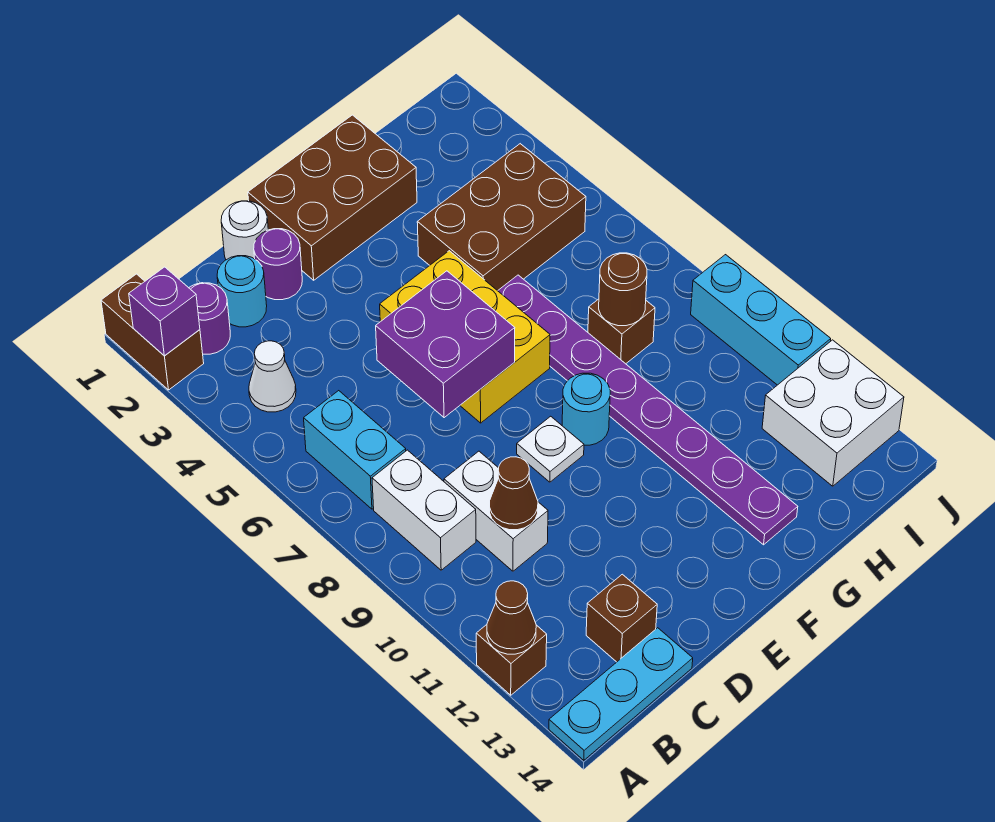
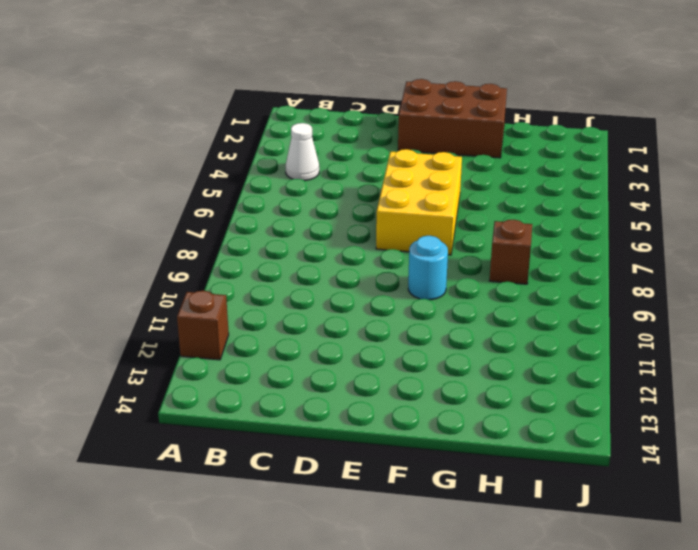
none -> brown brick A1:A2 level 1
none -> cyan plate A14:C14 level 1
none -> purple round brick B2 level 1

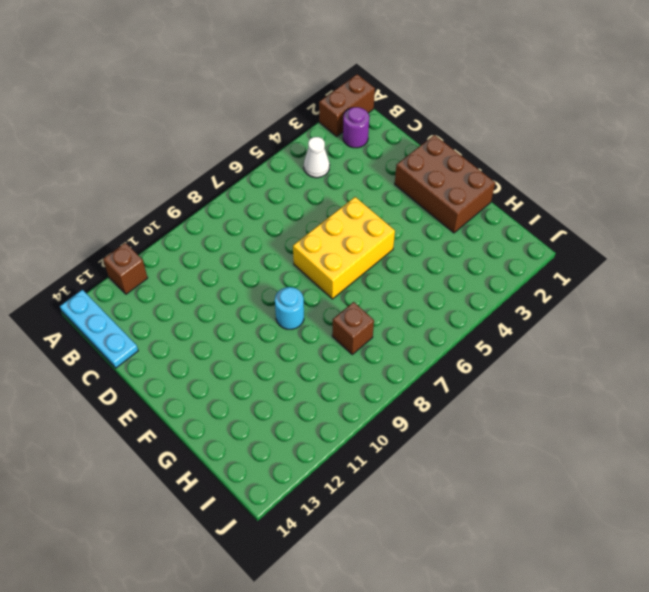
none -> cyan brick B6:B7 level 1
none -> white brick B8:B9 level 1
none -> cyan round brick C2 level 1

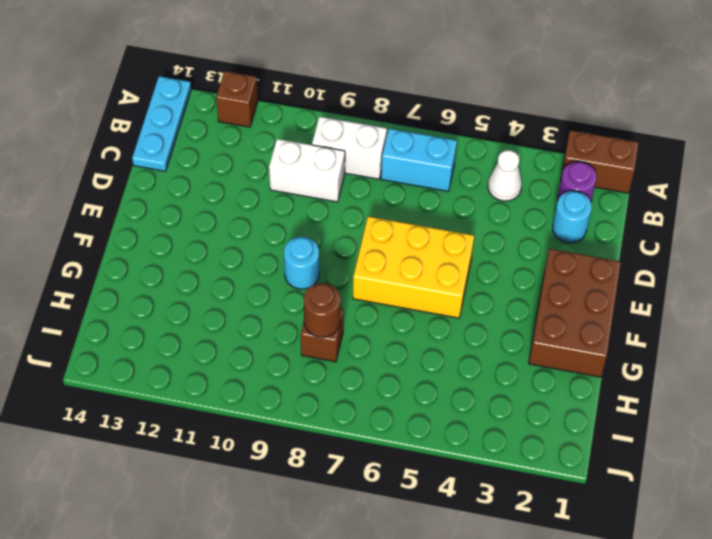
none -> brown brick C13 level 1
none -> white round brick D1 level 1
none -> purple round brick D2 level 1

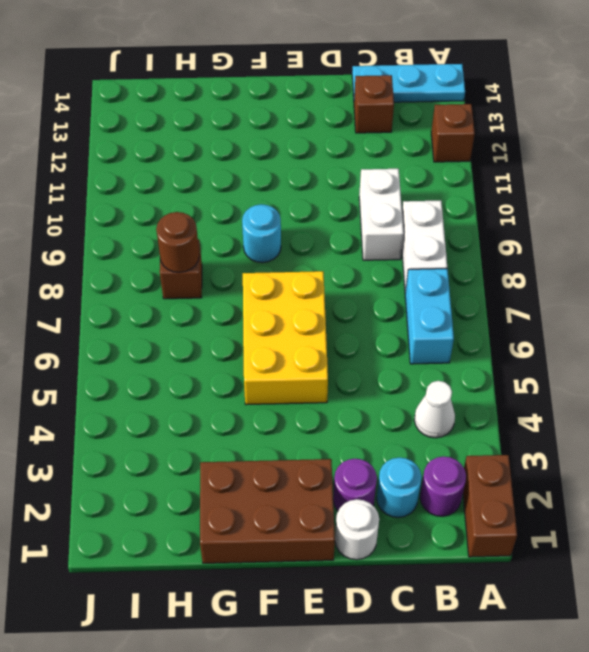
none -> white plate E9 level 1
none -> brown brick G4:I5 level 1
none -> purple plate G6:G13 level 1

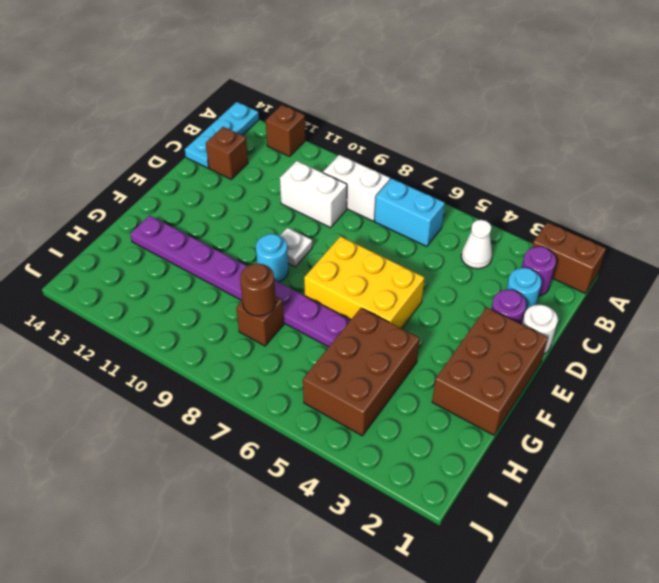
none -> white brick I12:J13 level 1
none -> cyan brick J9:J11 level 1
none -> purple brick A2 level 2

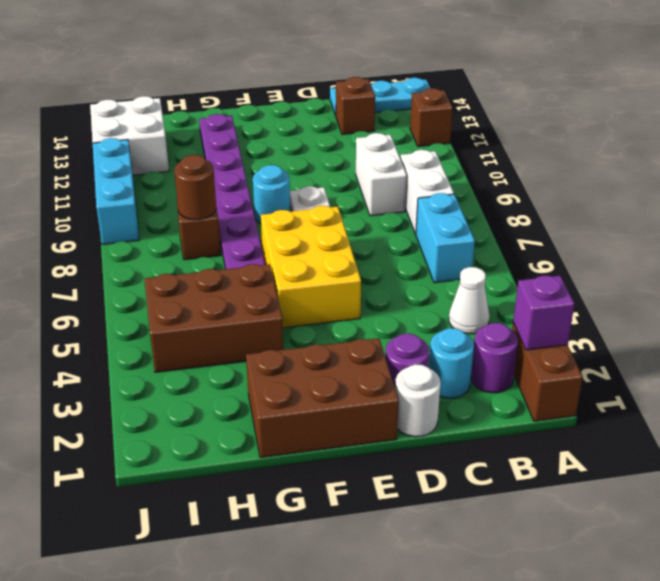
none -> brown cone A12 level 2
none -> brown cone C10 level 2
none -> purple brick D6:E7 level 2

